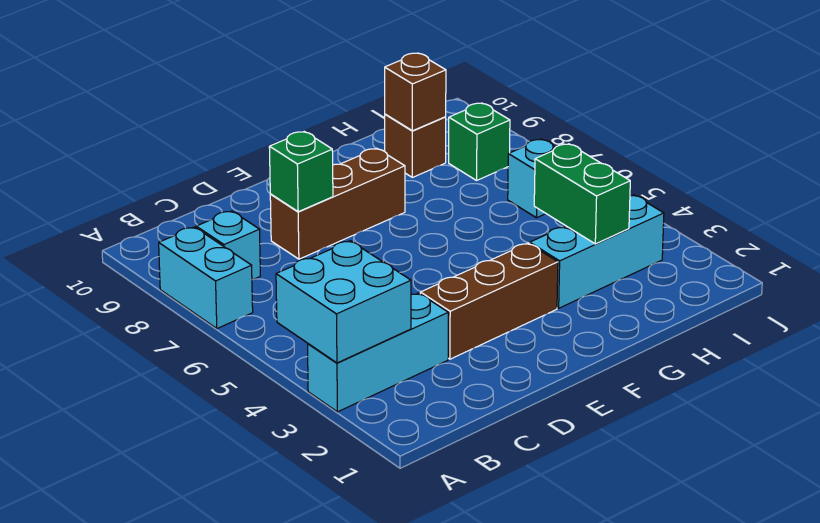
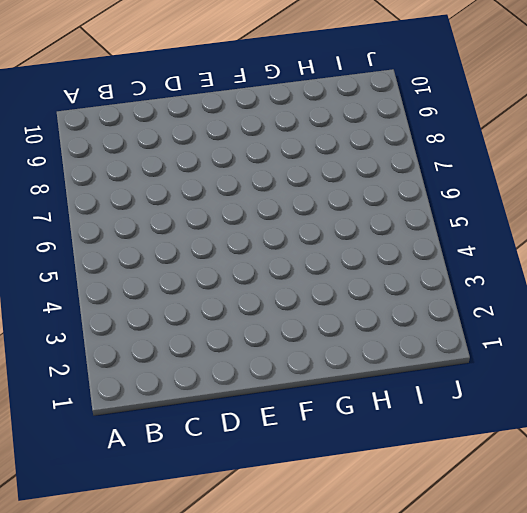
none -> cyan brick A3:C3 level 1
none -> cyan brick A7:A8 level 1
none -> cyan brick B8 level 1

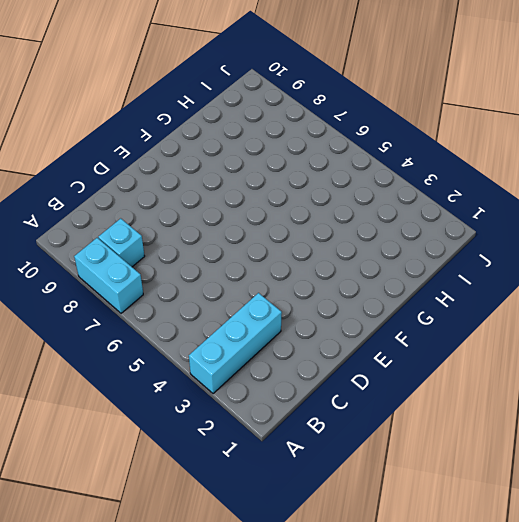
none -> brown brick D3:F3 level 1
none -> brown brick D8:F8 level 1
none -> cyan brick G3:I3 level 1

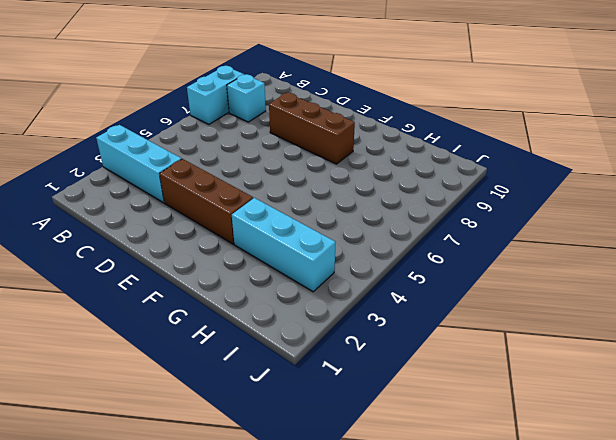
none -> brown brick H9 level 1
none -> cyan brick I6 level 1
none -> green brick I8 level 1

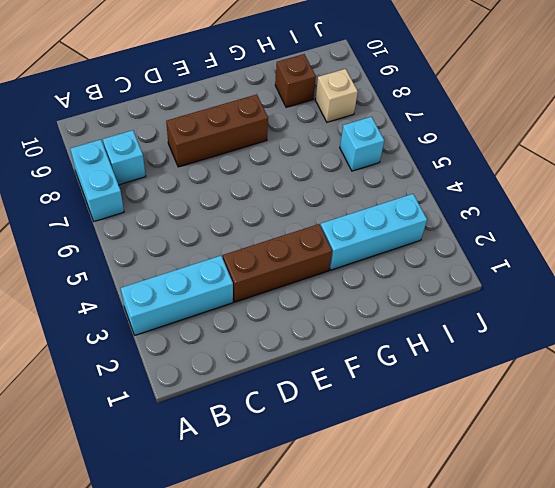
tan brick I8 level 1 -> green brick I8 level 1
none -> cyan brick A3:B4 level 2
none -> green brick D8 level 2
none -> green brick H3:H4 level 2

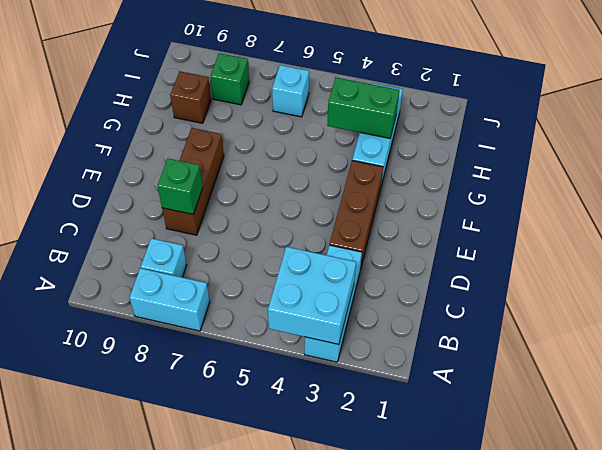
none -> brown brick H9 level 2

